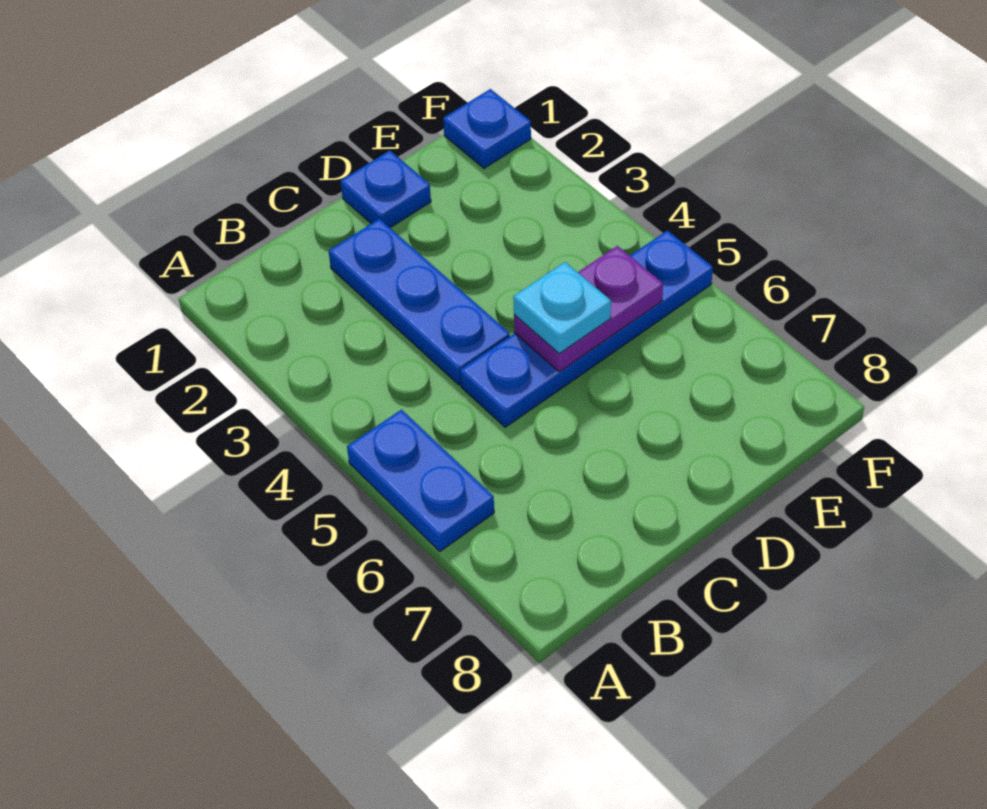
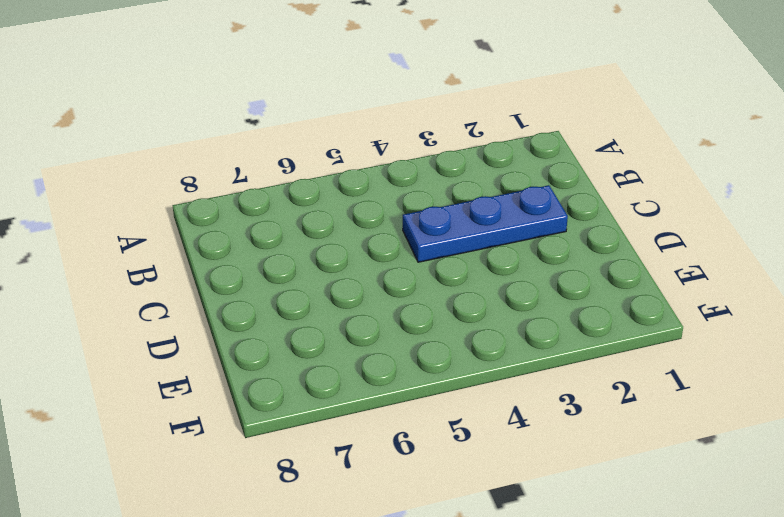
none -> blue plate A5:A6 level 1
none -> blue plate C5:F5 level 1

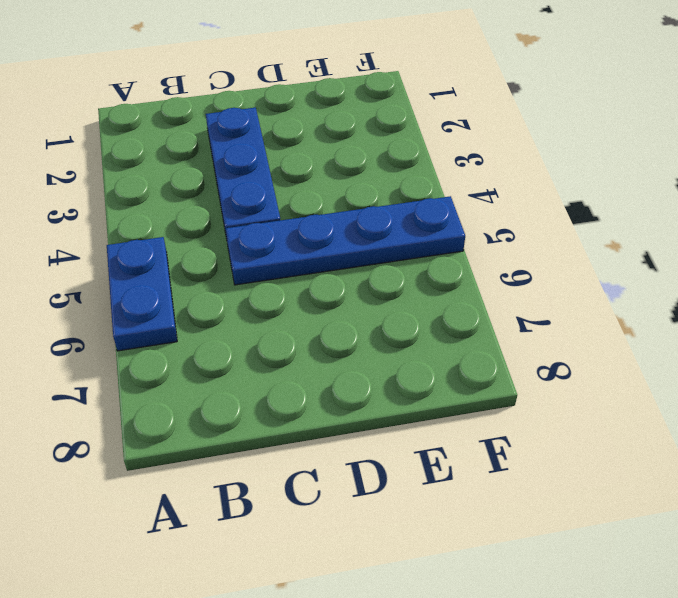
none -> blue plate D1 level 1
none -> blue plate F1 level 1

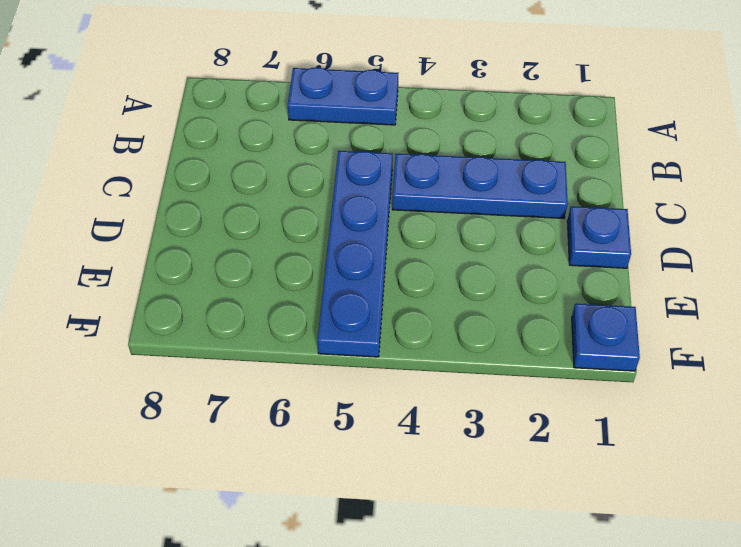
none -> purple plate D5:E5 level 2
none -> cyan plate D5 level 3

